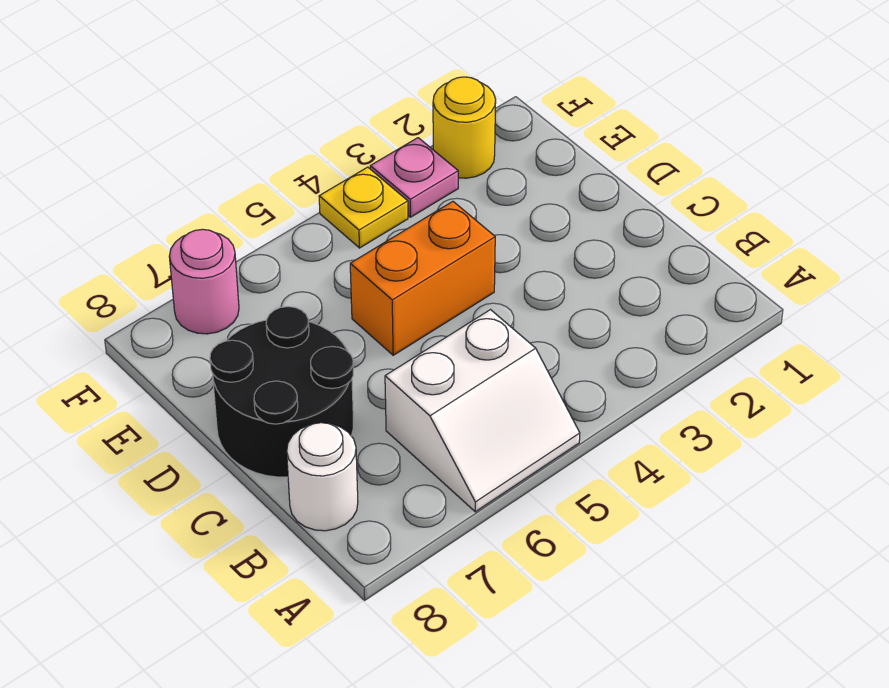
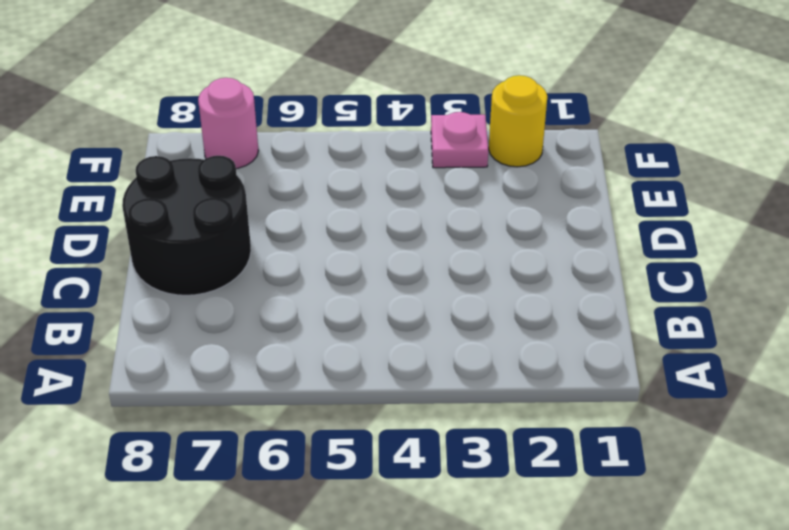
none -> white slope A5:B6 level 1 top B
none -> white round brick B8 level 1

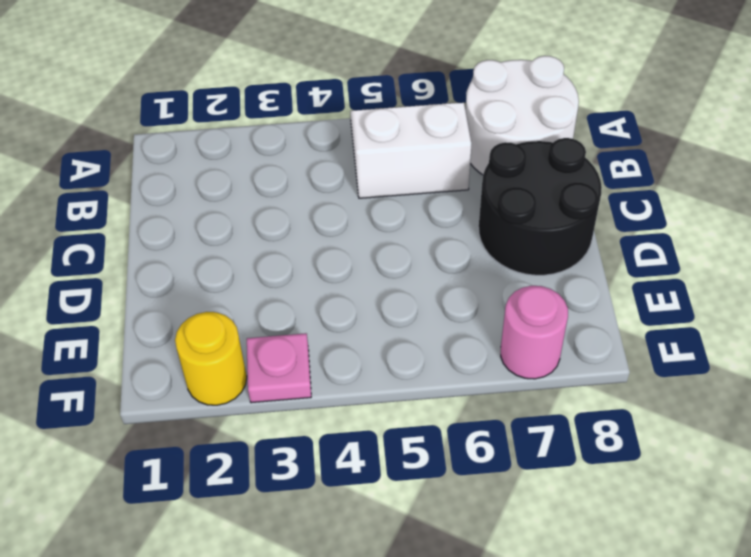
white round brick A7:B8 level 1 -> white round brick B8 level 1
none -> orange brick D4:D5 level 1
none -> yellow plate F4 level 1

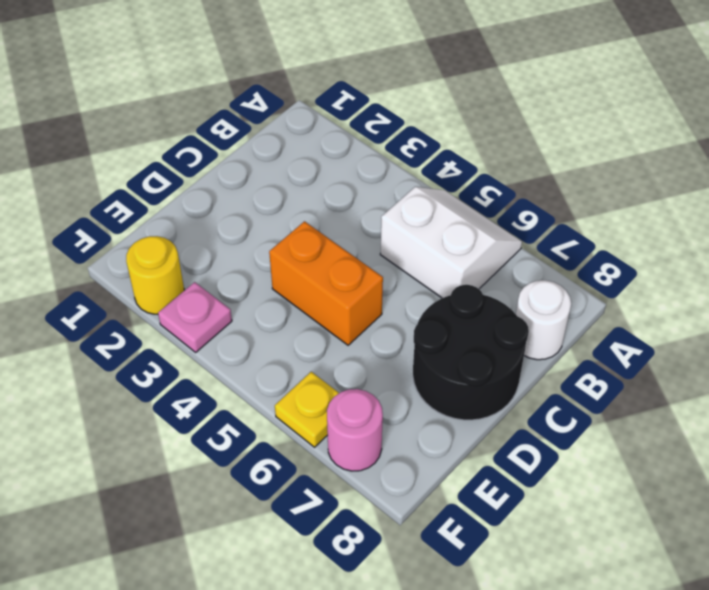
yellow plate F6 level 1 -> yellow plate F4 level 1

